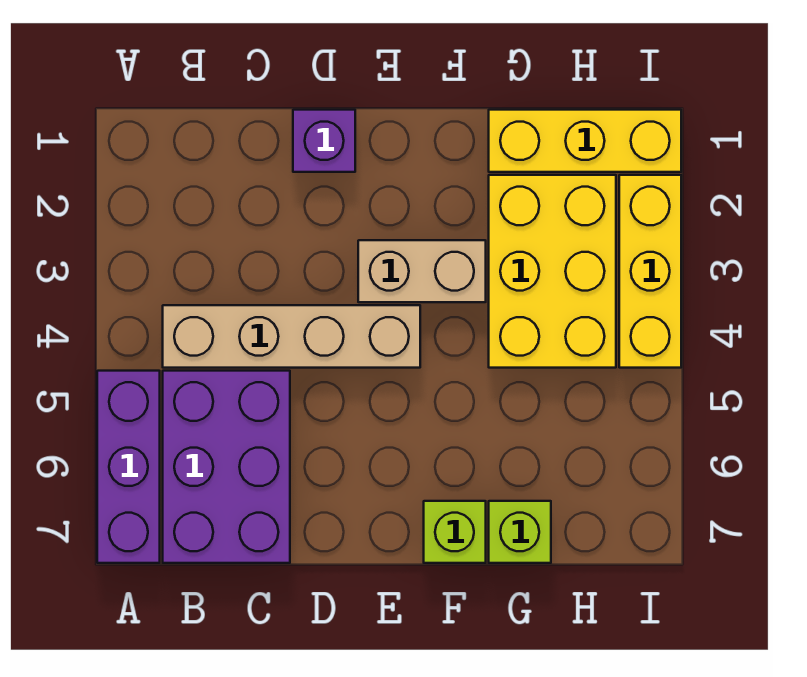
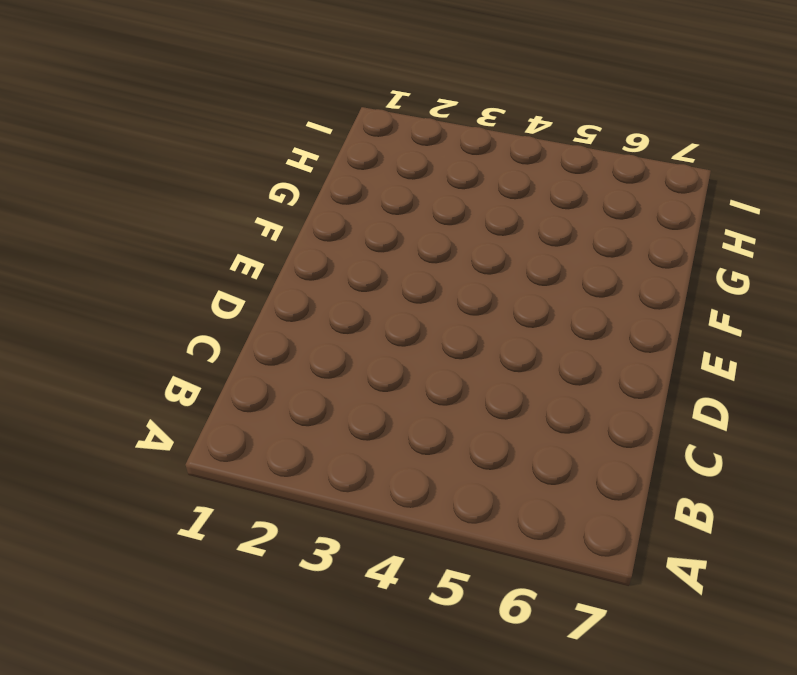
none -> purple brick A5:A7 level 1
none -> tan brick B4:E4 level 1

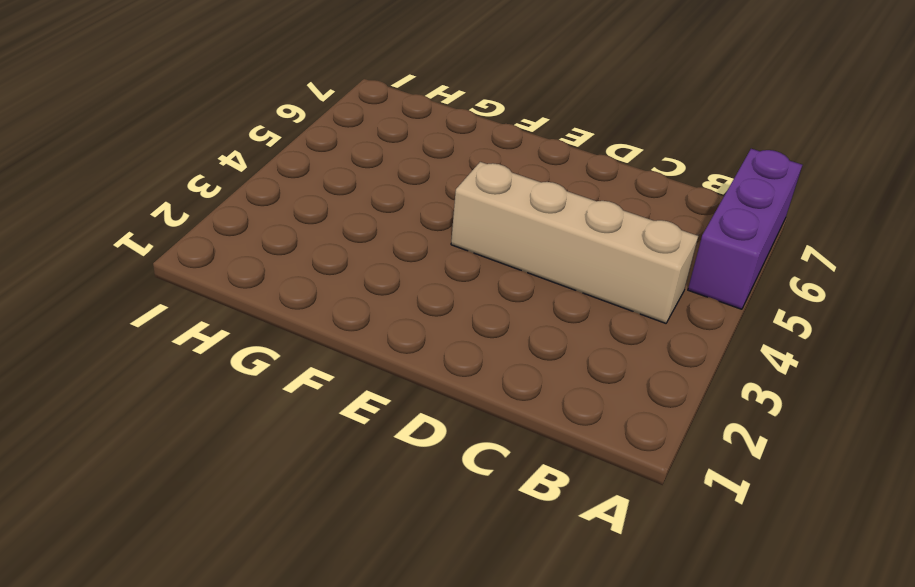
none -> purple brick B5:C7 level 1
none -> purple brick D1 level 1

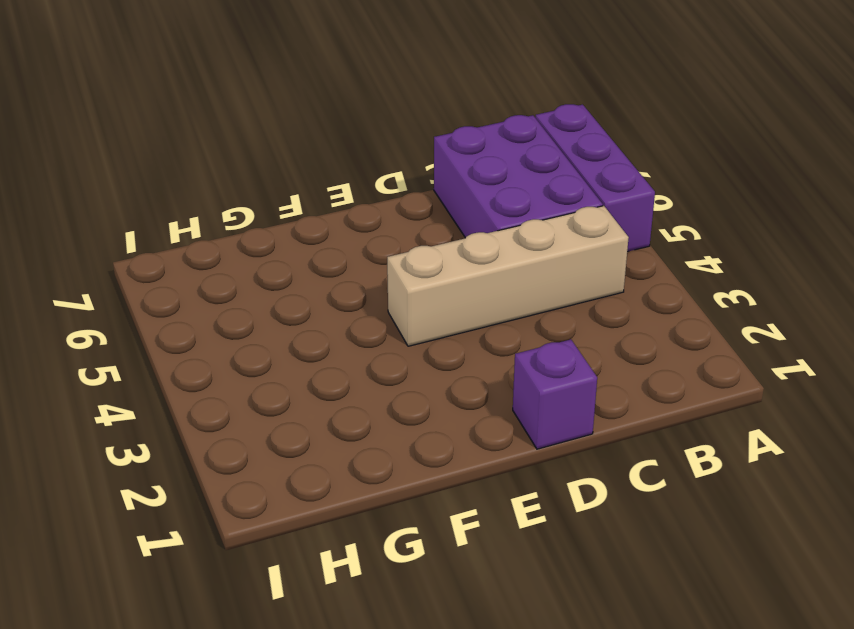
none -> tan brick E3:F3 level 1
none -> lime brick F7 level 1

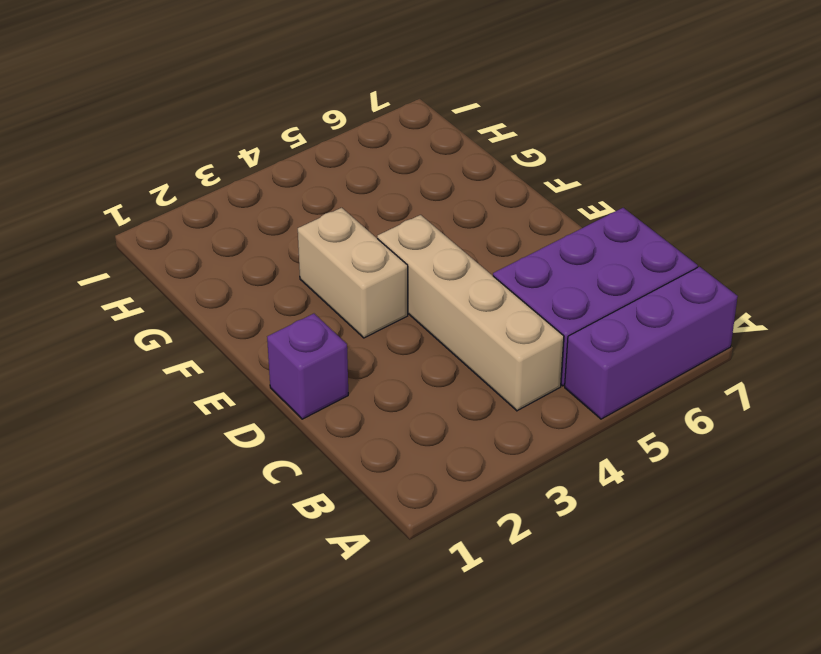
none -> lime brick F7 level 1
none -> yellow brick G1:I1 level 1

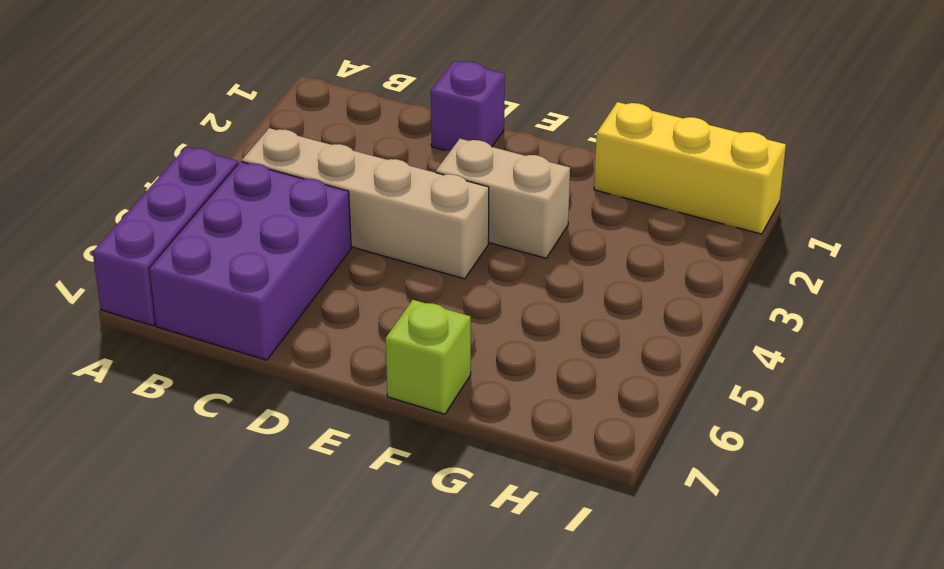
none -> yellow brick G2:H4 level 1
none -> lime brick G7 level 1

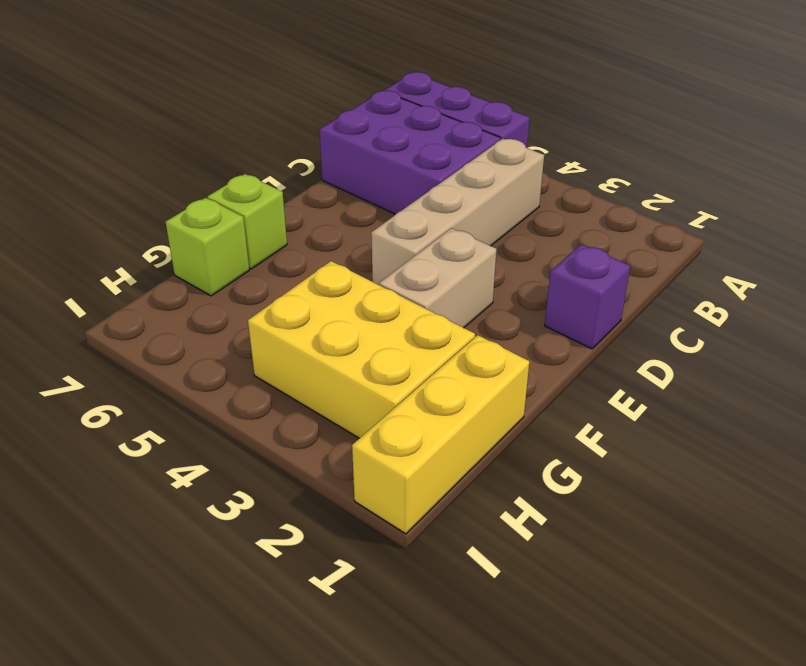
none -> yellow brick I2:I4 level 1

